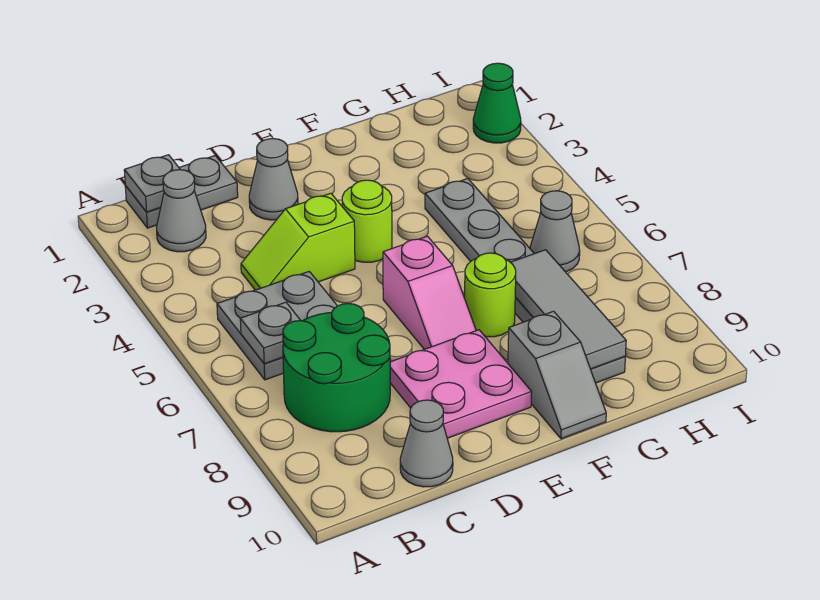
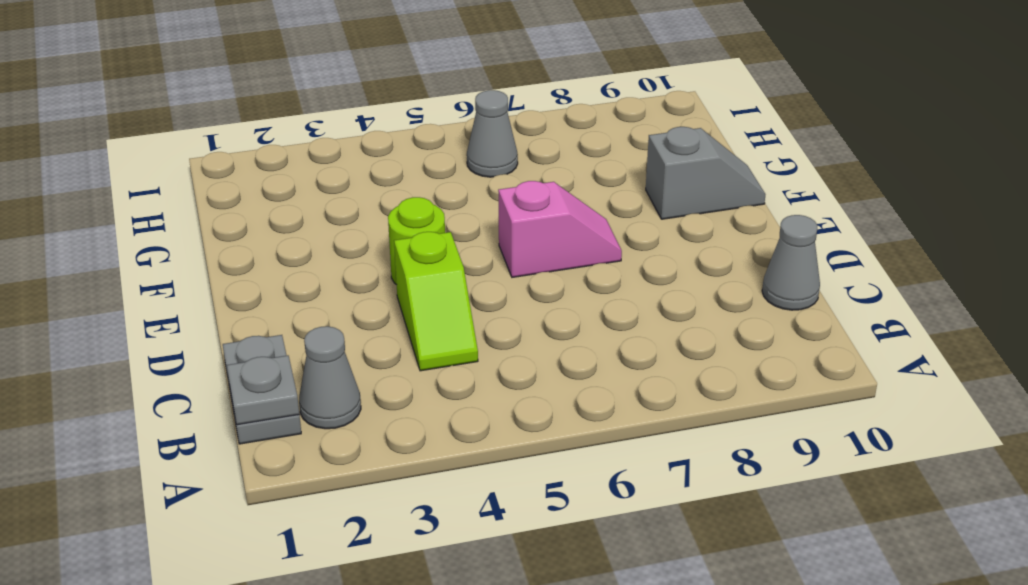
none -> grey plate B5:C6 level 1
none -> green round brick B7:C8 level 1
none -> grey cone D2 level 1

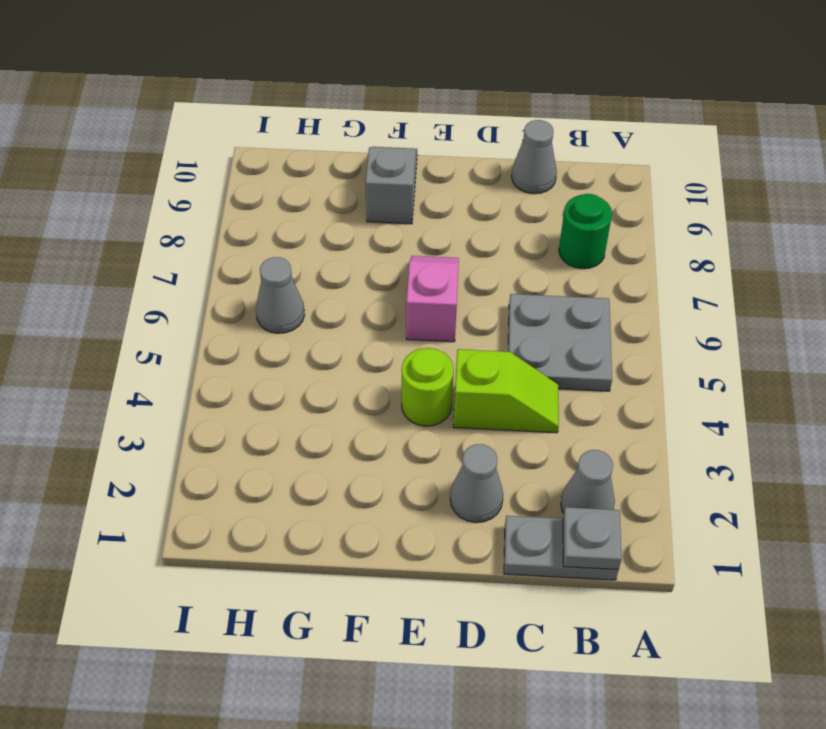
green round brick B8 level 1 -> green round brick B7:C8 level 1
none -> pink plate D8:E9 level 1
none -> lime round brick F7 level 1
none -> grey plate G4:G9 level 1

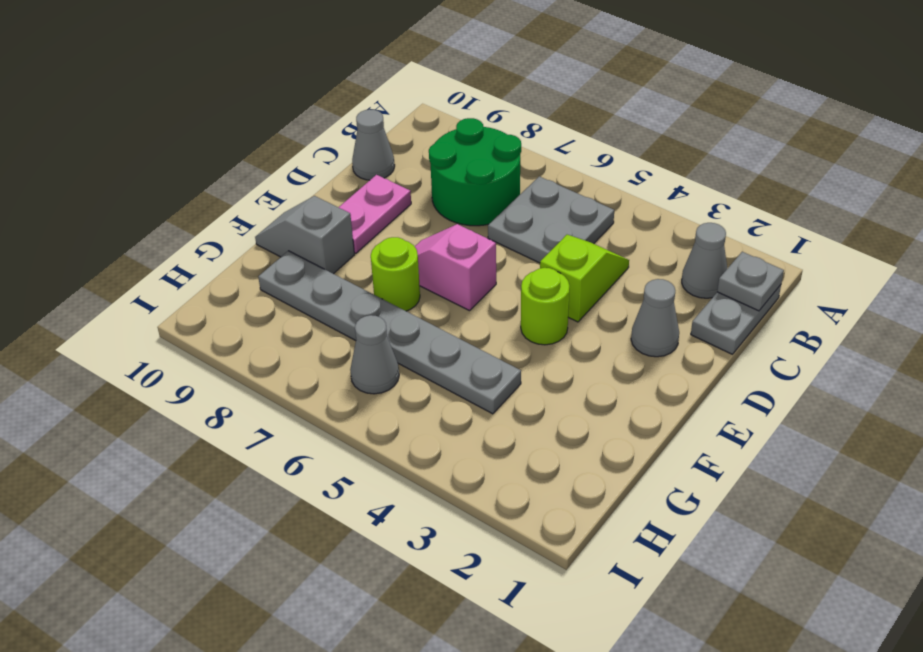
pink plate D9:E9 level 1 -> pink plate D8:E9 level 1
none -> green cone I2 level 1
none -> grey plate B6 level 2
none -> grey tile G7:G9 level 2

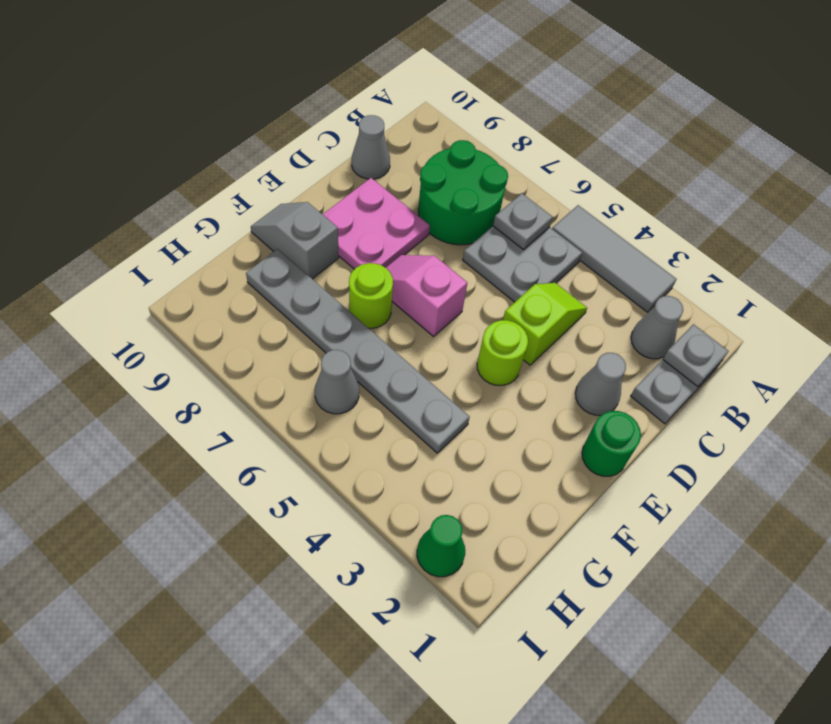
grey tile A3:A5 level 1 -> grey tile G7:G9 level 2
green round brick E1 level 1 -> none

